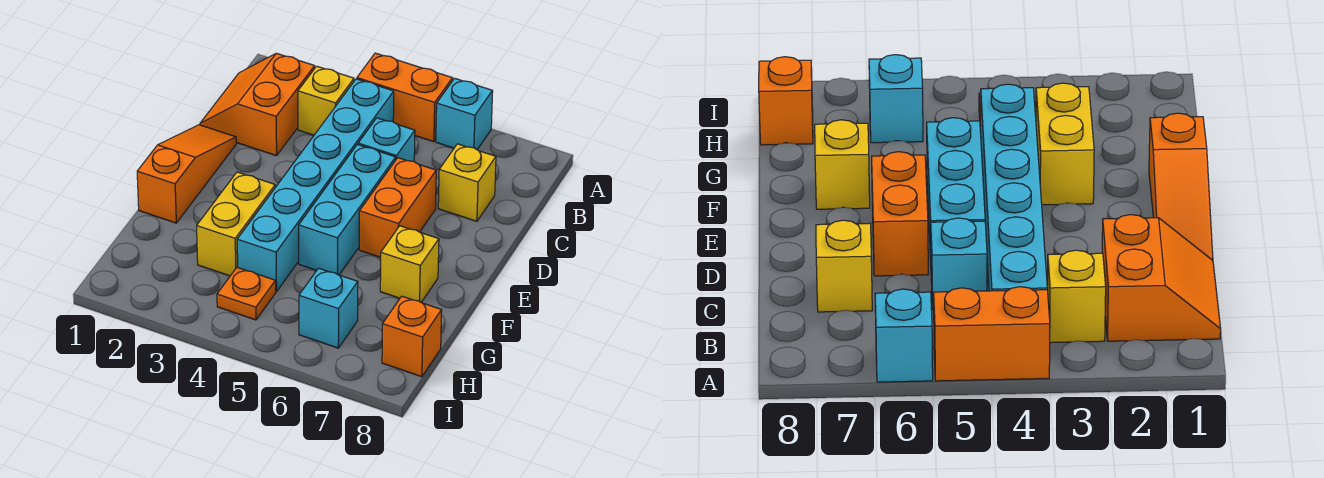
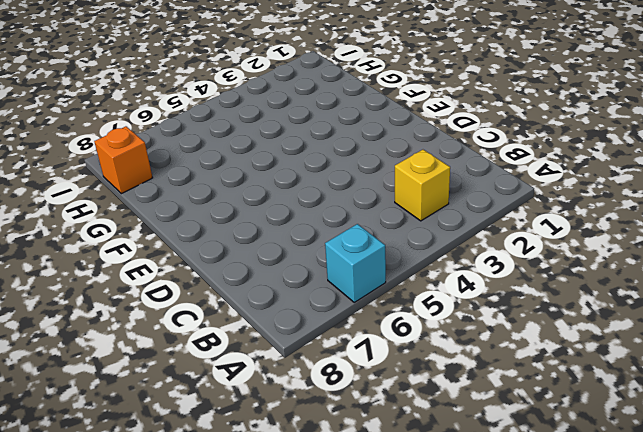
none -> orange brick A4:A5 level 1
none -> orange slope B1:C2 level 1 top 2
none -> cyan brick B4:G4 level 1

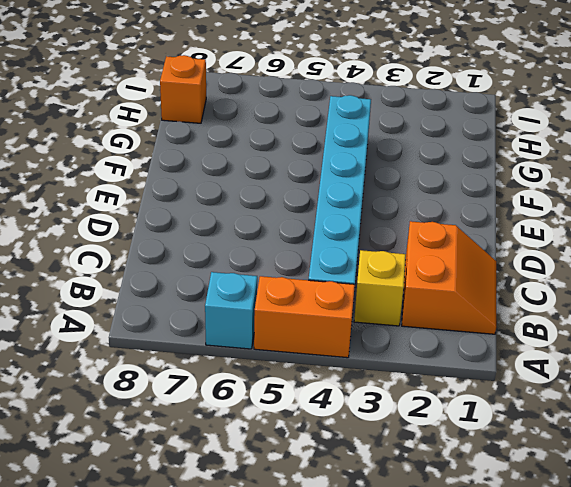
none -> cyan brick C5 level 1
none -> yellow brick C7 level 1
none -> orange slope D1:F1 level 1 top F

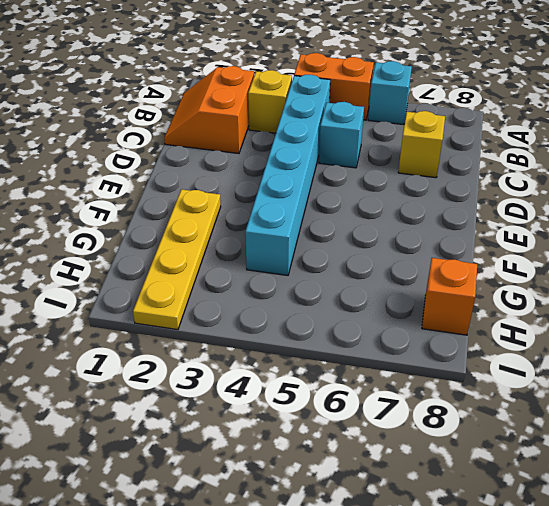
yellow plate F2:I2 level 1 -> none
none -> orange slope D1:F1 level 1 top F
none -> cyan brick D5:F5 level 1
none -> orange brick D6:E6 level 1

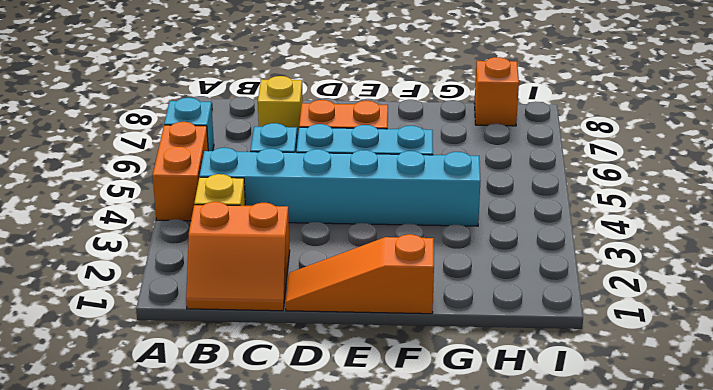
none -> yellow brick F3:G3 level 1
none -> yellow brick F7 level 1
none -> orange plate H4 level 1

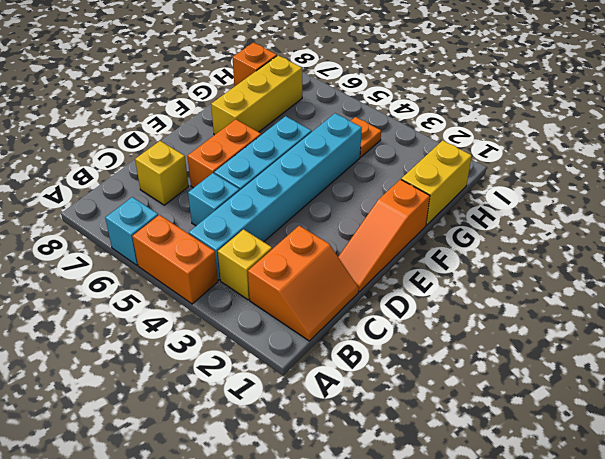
yellow brick F7:H7 level 1 -> yellow brick F7 level 1
yellow brick G1:H1 level 1 -> yellow brick F3:G3 level 1
none -> cyan brick H6 level 1

